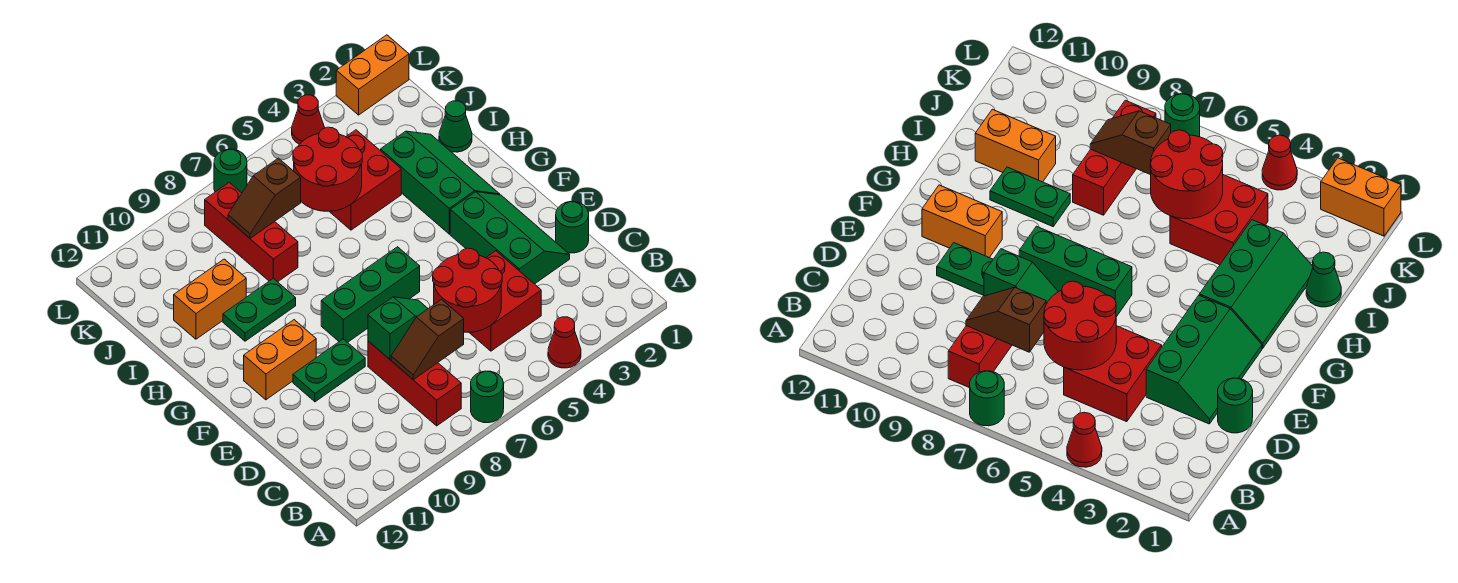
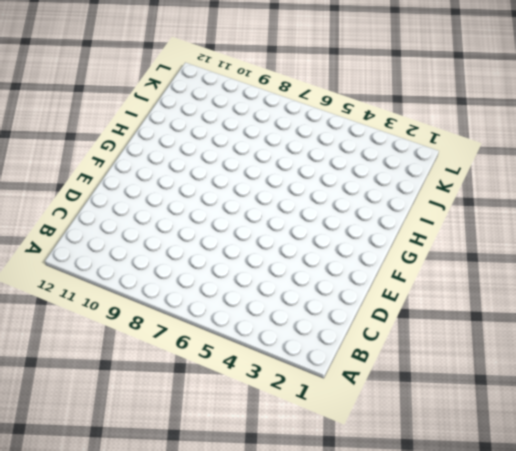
none -> red cone A4 level 1
none -> green round brick A7 level 1
none -> red brick B8:D8 level 1

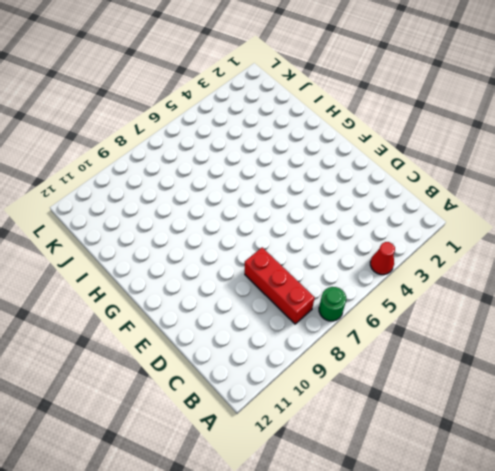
none -> red brick C4:D5 level 1
none -> green round brick D1 level 1
none -> green slope D2:F3 level 1 top 3

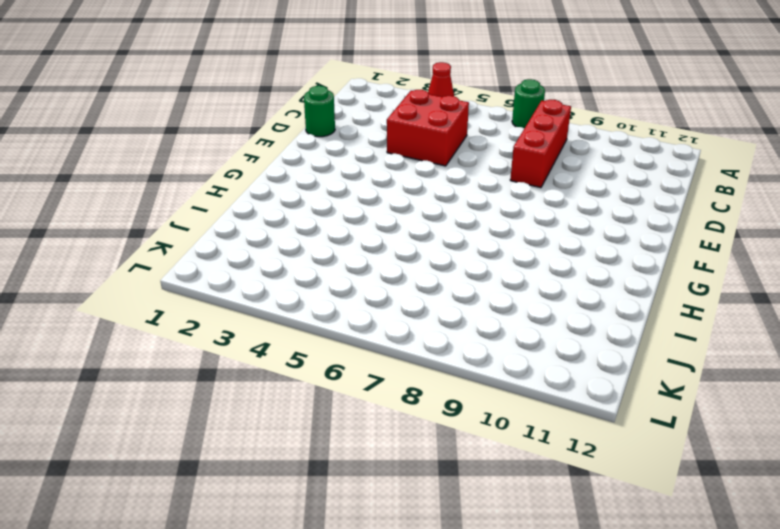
none -> green slope D2:F3 level 1 top 3
none -> green plate E9:E10 level 1
none -> green brick F6:F8 level 1

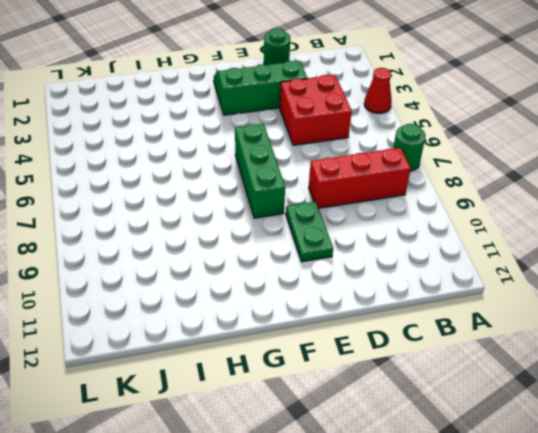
none -> orange brick F10:F11 level 1
none -> green slope G2:I3 level 1 top 3
none -> green plate H9:H10 level 1

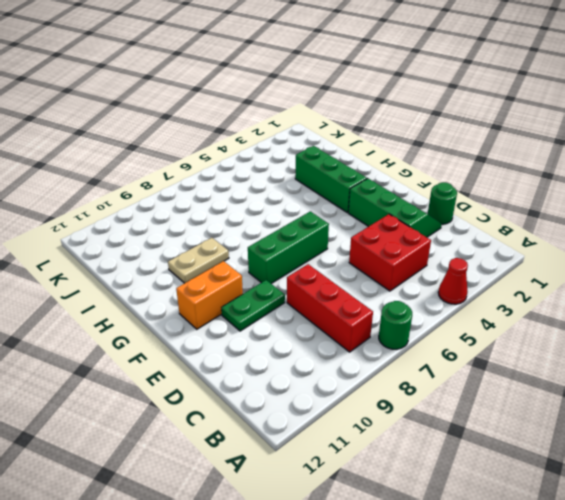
tan plate H9:H10 level 1 -> green plate H9:H10 level 1
none -> green cone I1 level 1
none -> red brick I4:J5 level 1
none -> red brick I8:K8 level 1

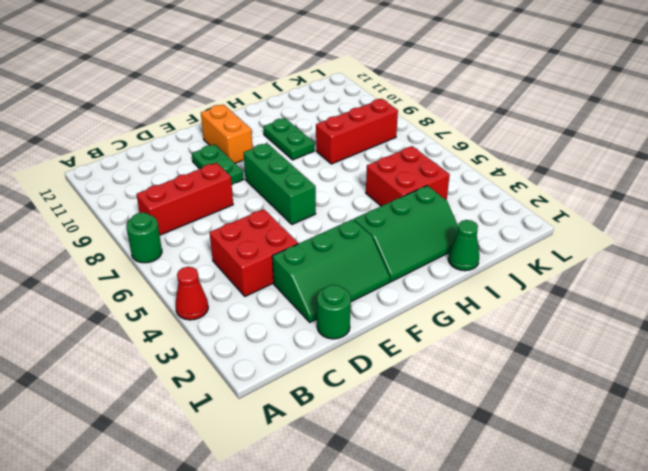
none -> orange brick I10:I11 level 1
none -> orange brick L1:L2 level 1
none -> red cone L4 level 1

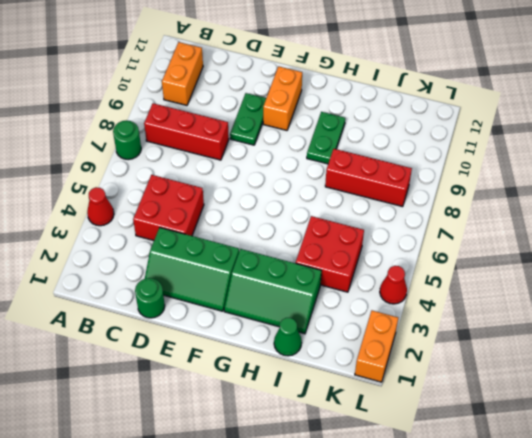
orange brick B10:B11 level 1 -> orange brick I10:I11 level 1
none -> green brick F6:F8 level 1
none -> green round brick L7 level 1
none -> red round brick C5:D6 level 2

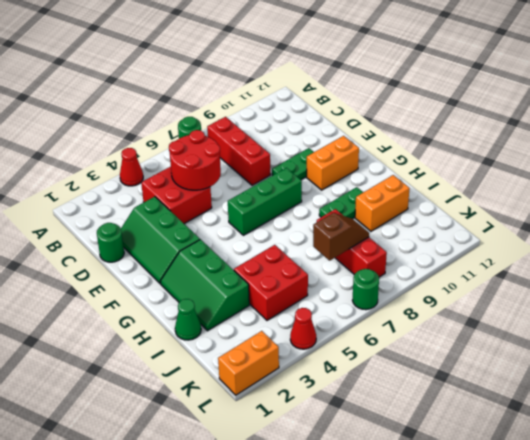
none -> brown slope C7:C8 level 2 top 7
none -> green slope D7:D8 level 2 top 8
none -> red round brick I5:J6 level 2

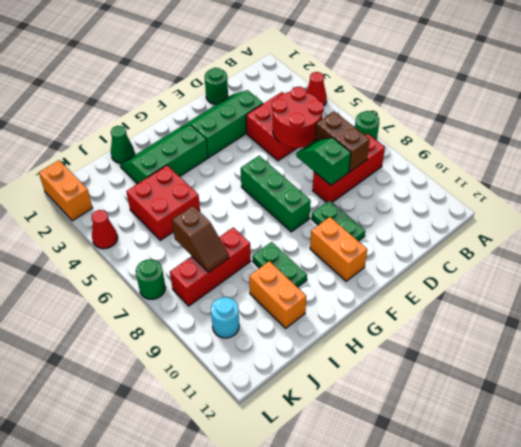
brown brick C7:C8 level 2 -> brown slope C7:C8 level 2 top 7
cyan round brick K10 level 1 -> none
none -> red round brick I5:J6 level 2

